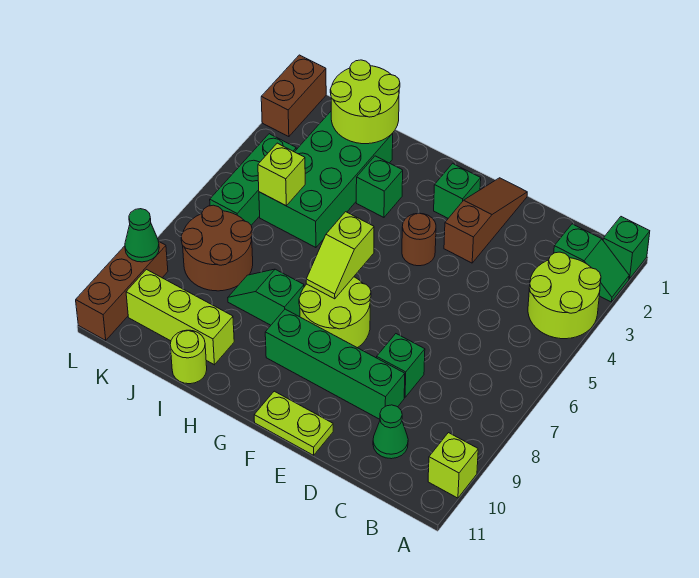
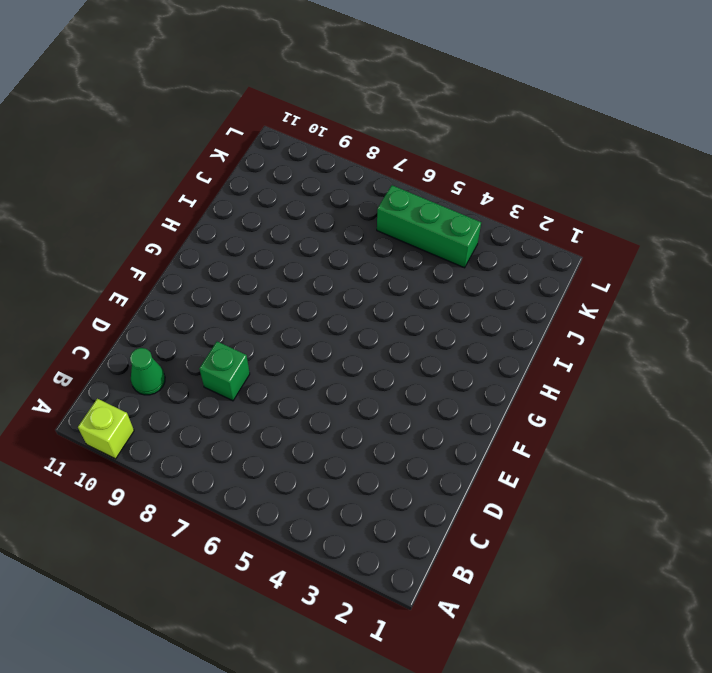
none -> green brick A1 level 1
none -> green slope A2:B2 level 1 top B
none -> lime round brick A3:B4 level 1

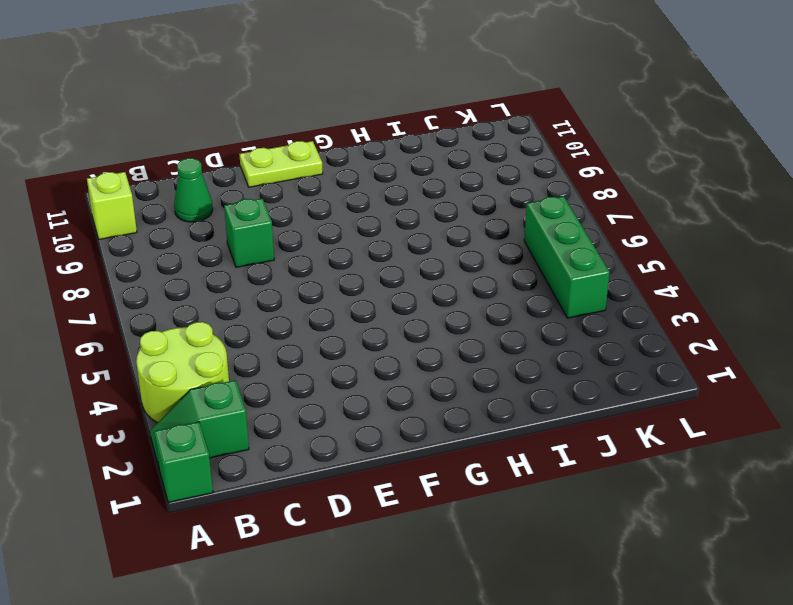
none -> green brick D9:G9 level 1
none -> brown slope E1:E3 level 1 top 3
none -> green brick F2 level 1

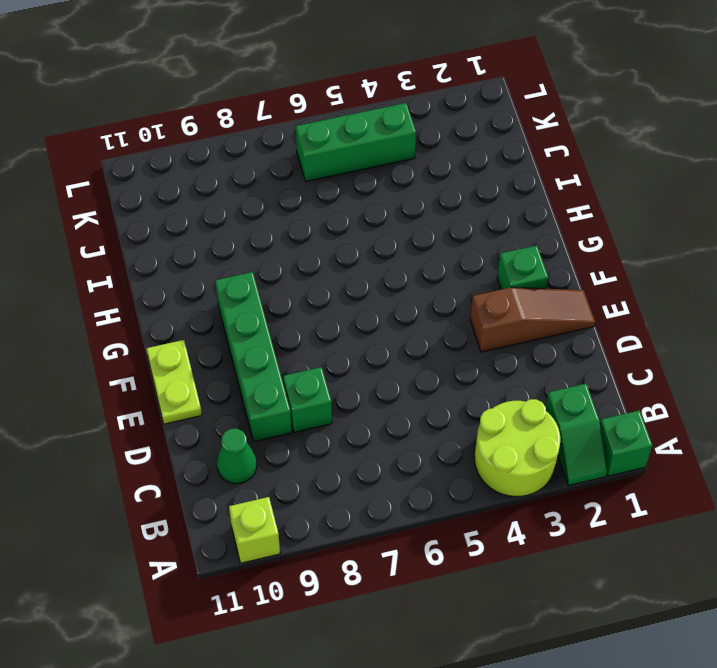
none -> brown round brick F4 level 1
none -> lime round brick F7:G8 level 1
none -> green brick H3 level 1

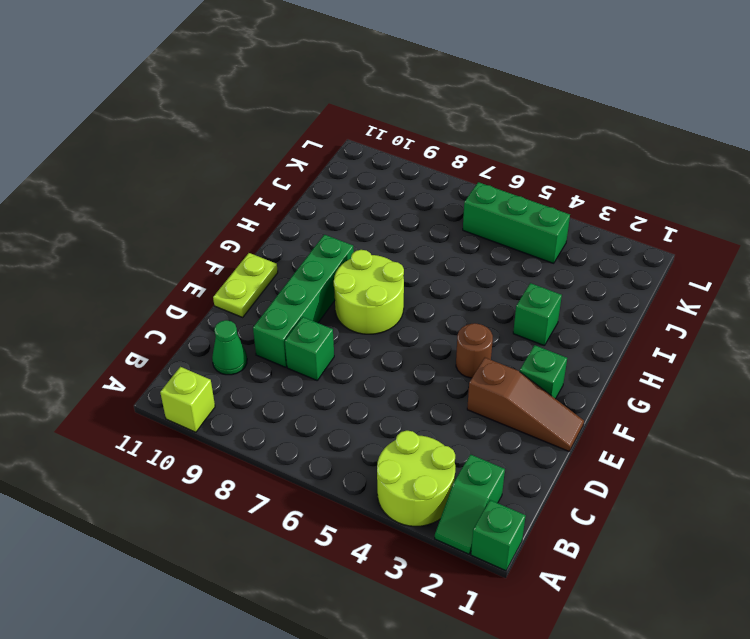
none -> green slope H8:I8 level 1 top H
none -> green brick I2:J5 level 1
none -> lime brick I10:K10 level 1

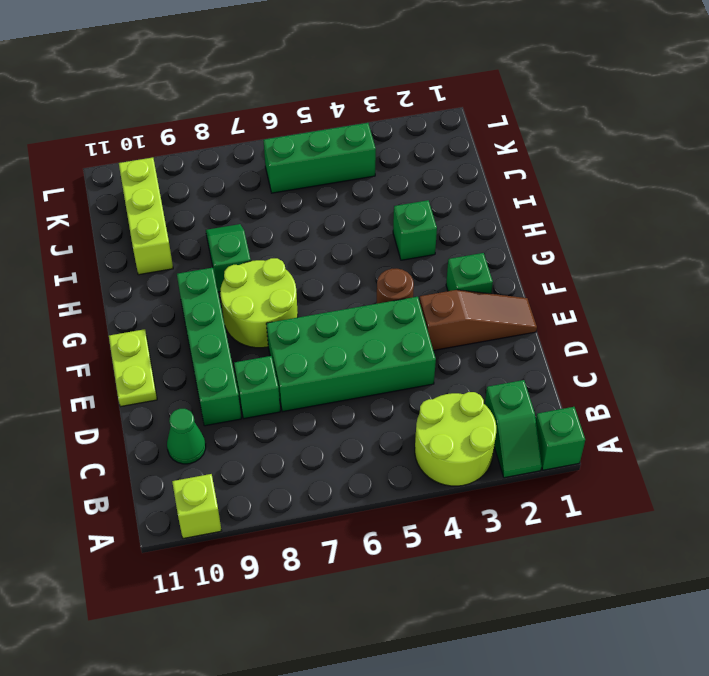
green brick D4:E7 level 1 -> green brick I2:J5 level 1
none -> lime round brick I11 level 1
none -> brown round brick J7:K8 level 1
none -> brown brick L1:L2 level 1

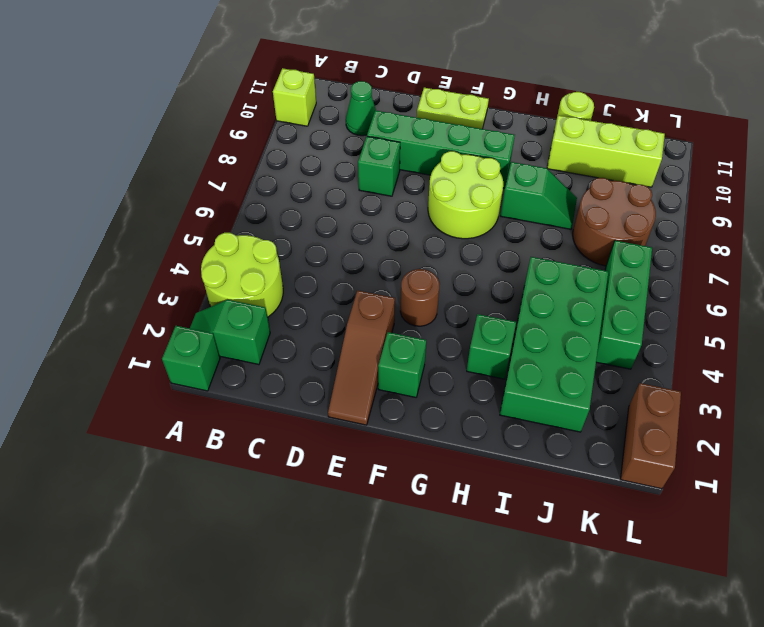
none -> brown brick L9:L11 level 1
none -> lime slope G6:G7 level 2 top 6
none -> lime round brick I1:J2 level 2

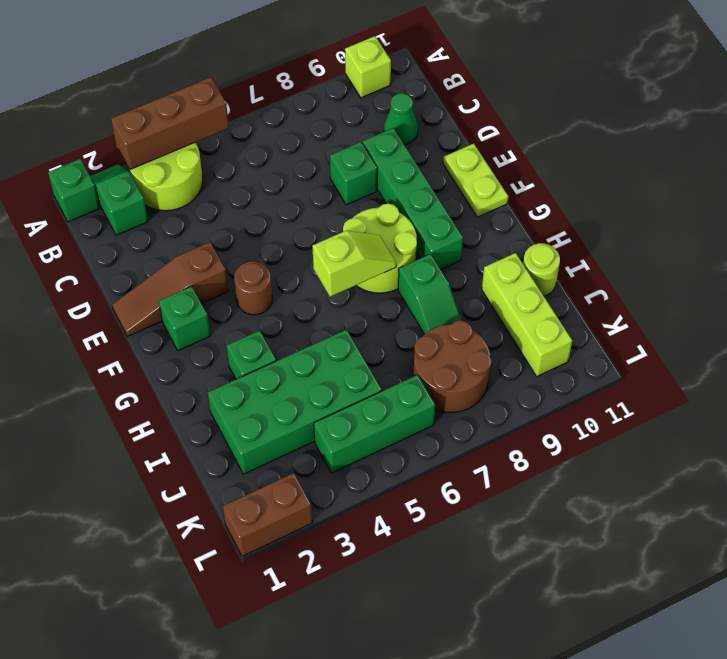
brown brick A3:A5 level 2 -> brown brick L9:L11 level 1
none -> lime round brick I1:J2 level 2
none -> lime brick J5 level 2
none -> green cone L9 level 2

